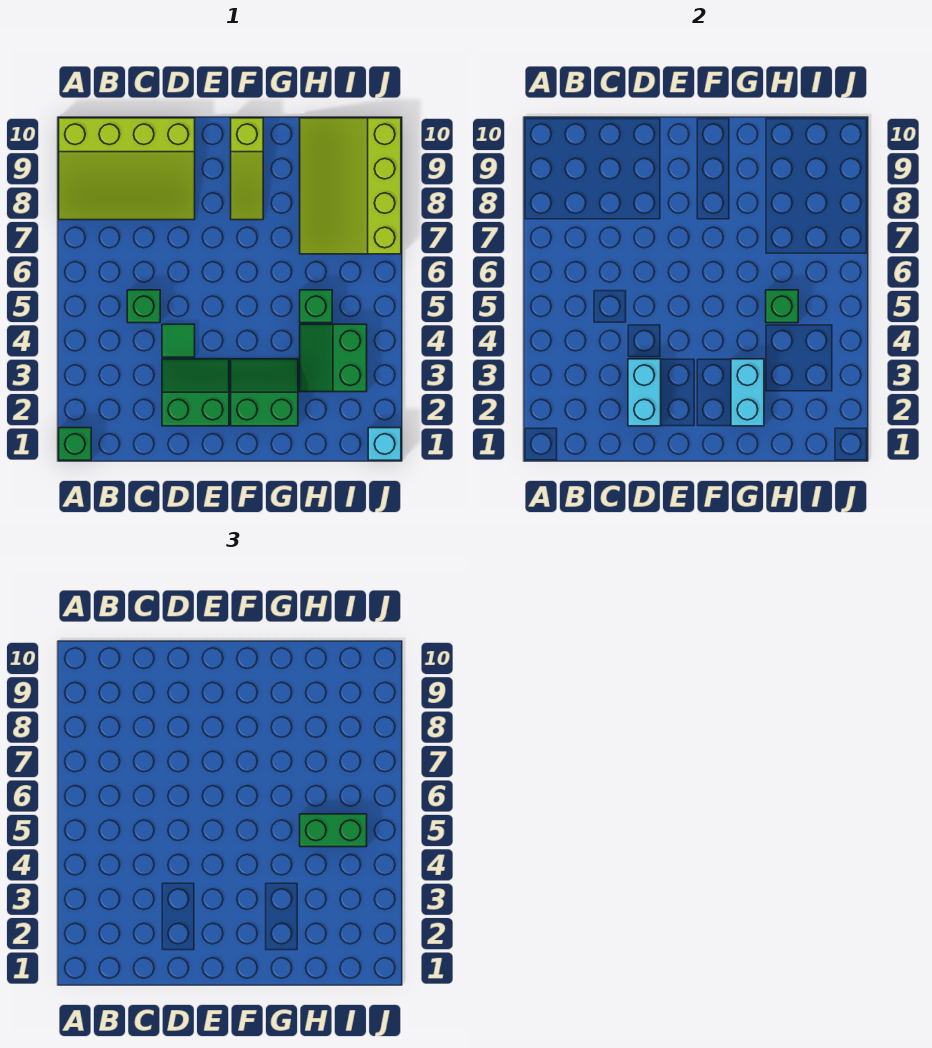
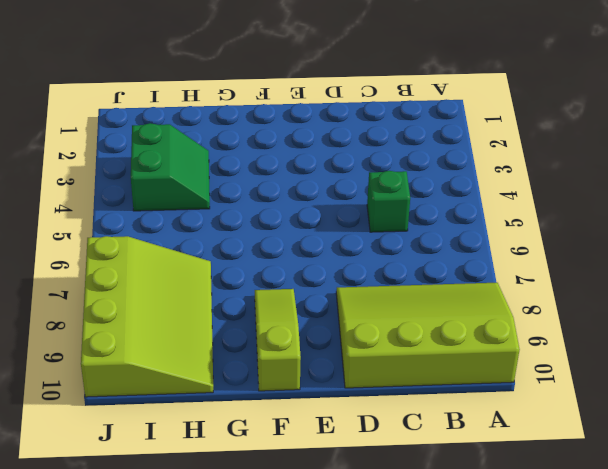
none -> green brick A1 level 1
none -> green slope D2:E3 level 1 top 2
none -> green tile D4 level 1

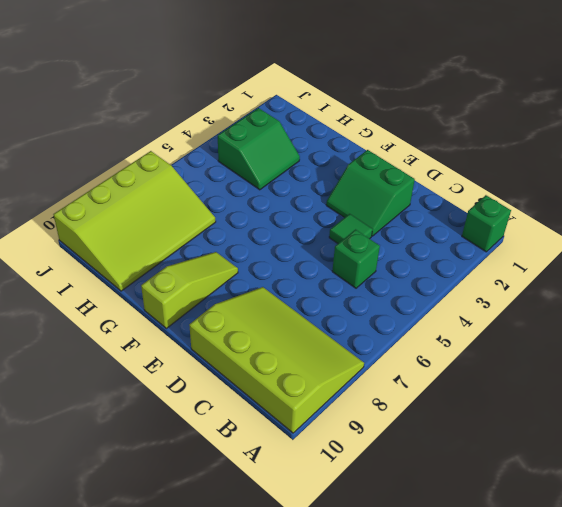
none -> green slope F2:G3 level 1 top 2
none -> green brick H5 level 1
none -> cyan brick J1 level 1

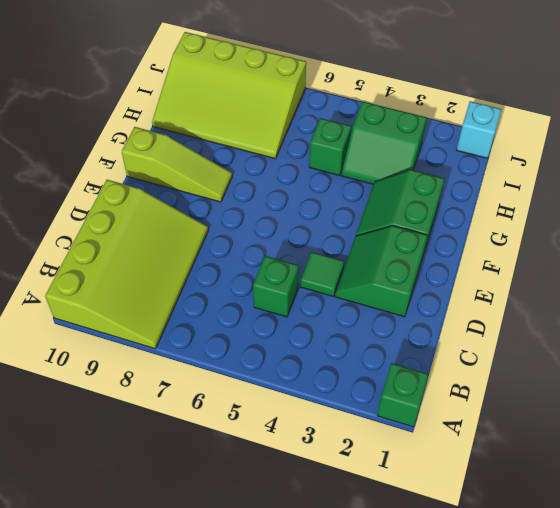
none -> cyan brick D2:D3 level 2
none -> cyan brick G2:G3 level 2
none -> green brick H5 level 2

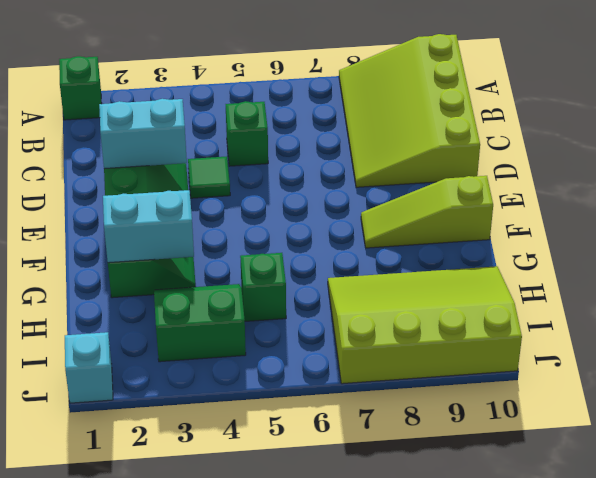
none -> green brick H5 level 2
none -> green brick H5:I5 level 3

